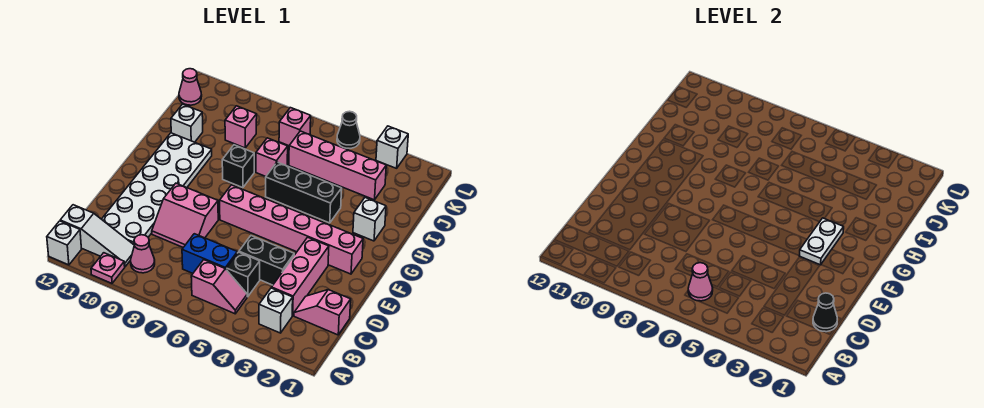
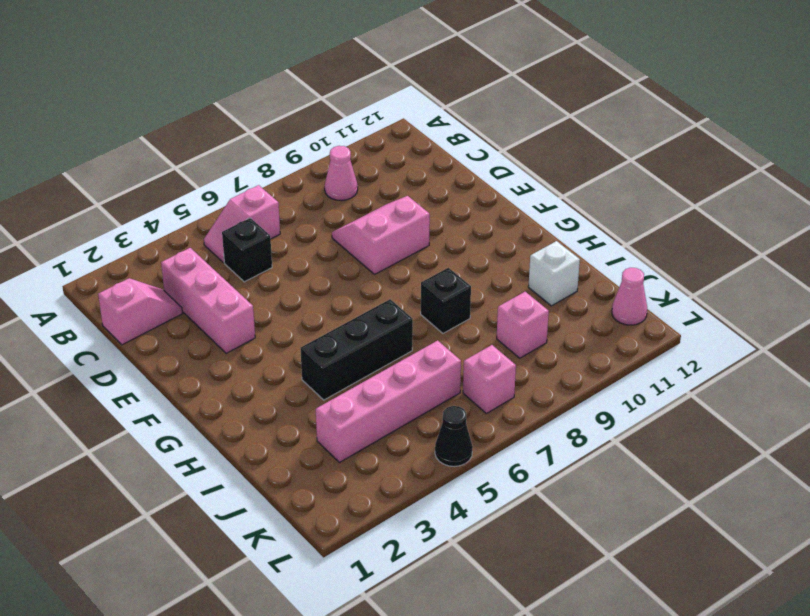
none -> pink plate A10 level 1
none -> white brick A12 level 1
none -> white brick B3 level 1

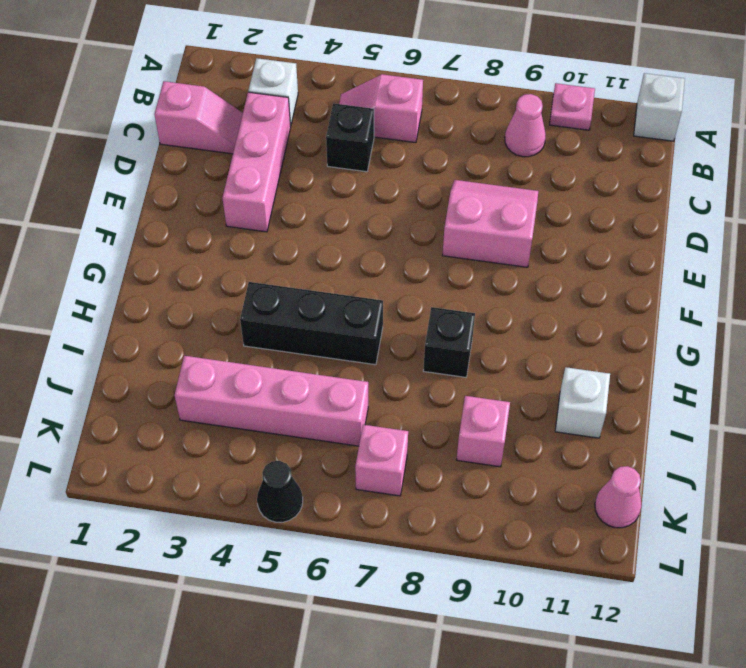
none -> white slope B10:B12 level 1 top 12
none -> blue brick C6:C7 level 1
none -> white plate C10:H11 level 1

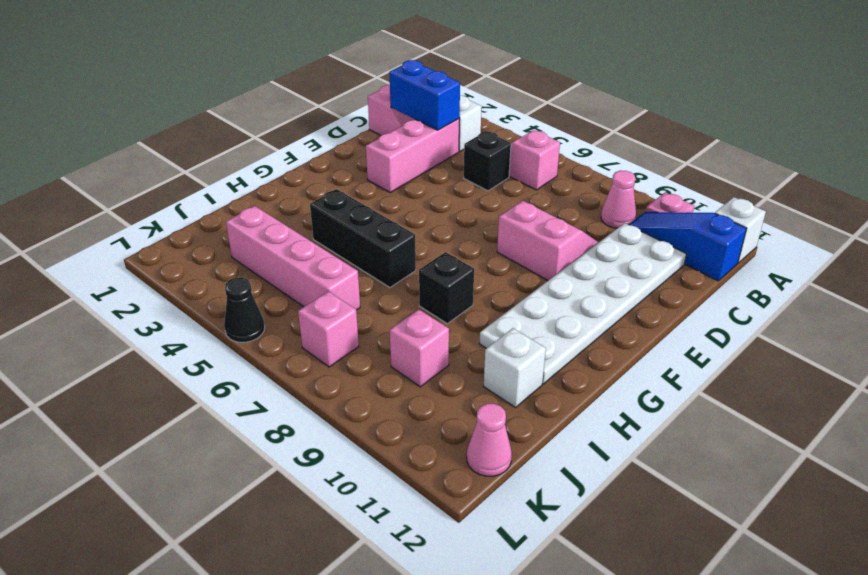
blue slope B10:B12 level 1 top 12 -> white slope B10:B12 level 1 top 12
blue brick C2:C3 level 2 -> blue brick C6:C7 level 1
none -> black brick D4:D5 level 1
none -> pink brick F2:F7 level 1
none -> white brick H2 level 1

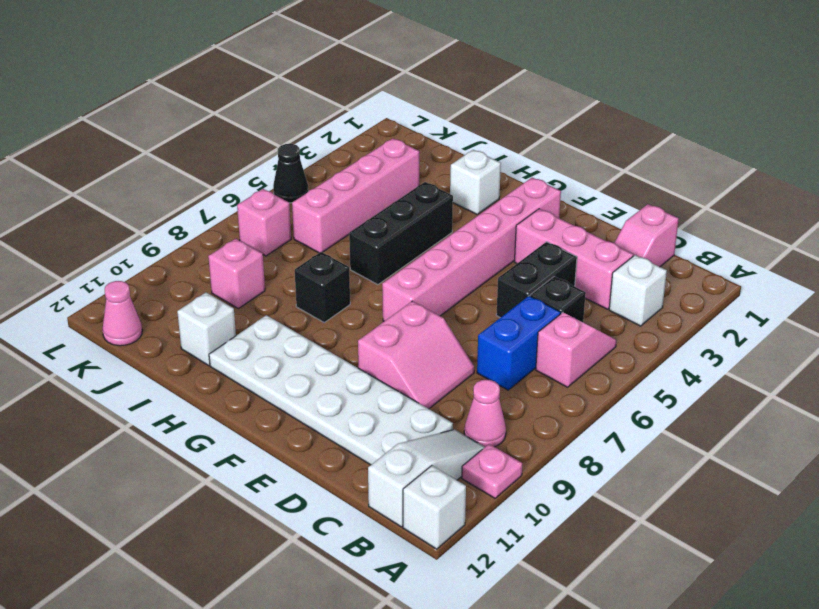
none -> pink brick I7 level 1
none -> white brick L3 level 1
none -> pink cone B6 level 2

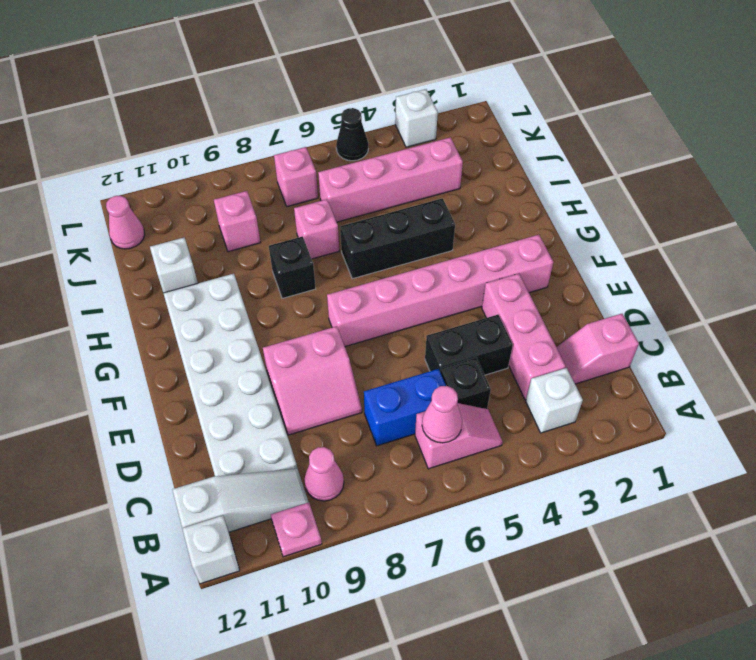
none -> white brick H2 level 1
none -> black cone C1 level 2
none -> white plate F3:G3 level 2

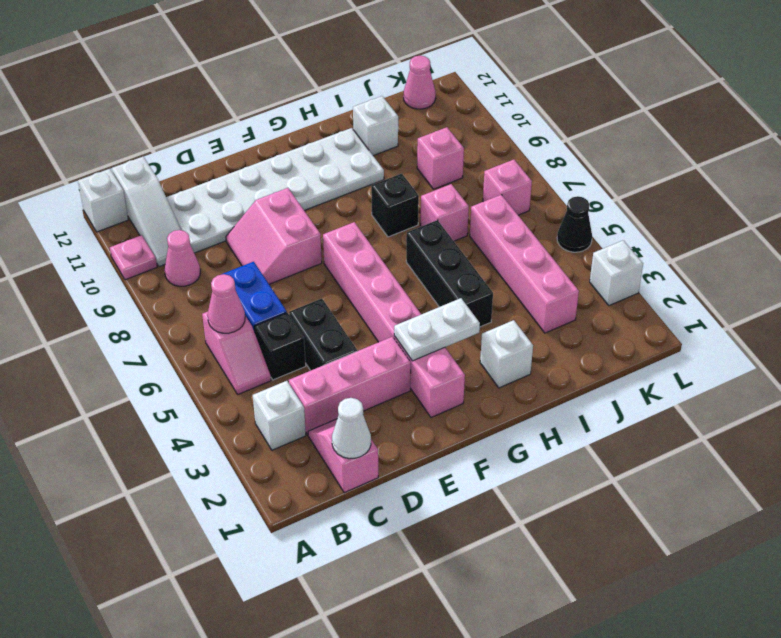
white cone C1 level 2 -> black cone C1 level 2

